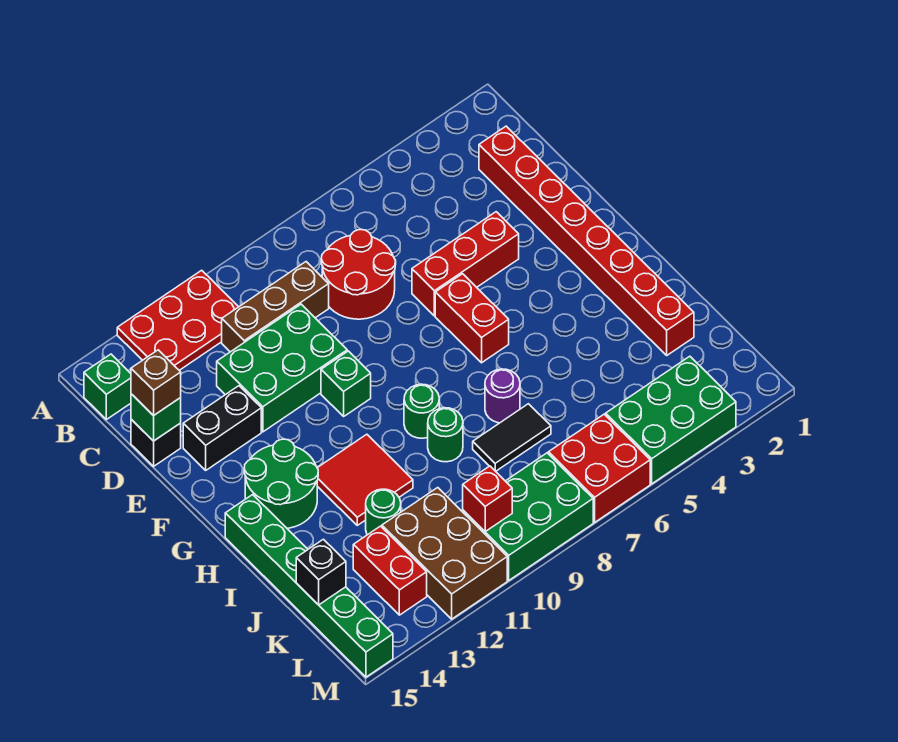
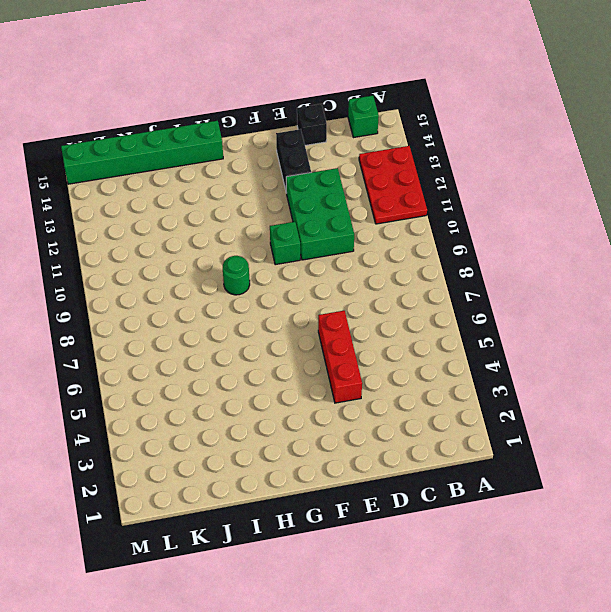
none -> red brick C2:J2 level 1
none -> red round brick C7:D8 level 1
none -> brown brick C9:C11 level 1

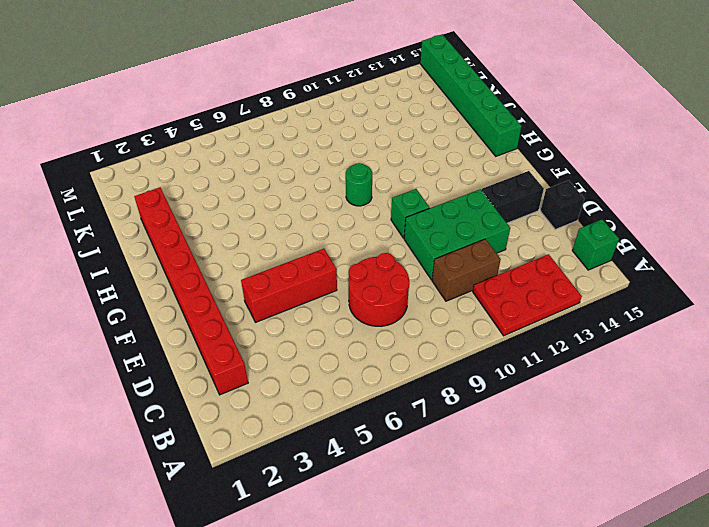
brown brick C10:C11 level 1 -> brown brick C9:C11 level 1
none -> red brick F6:G6 level 1
none -> green round brick G13:H14 level 1
none -> red tile H11:I12 level 1

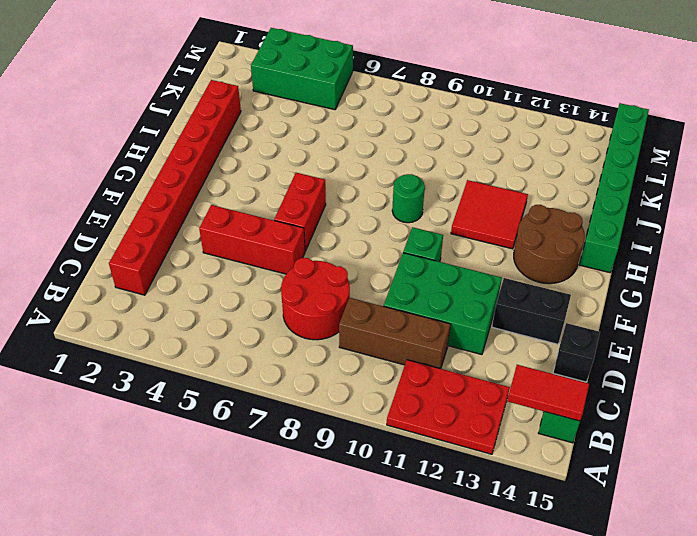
red tile B14:B15 level 2 -> none
brown round brick G13:H14 level 1 -> green round brick G13:H14 level 1
none -> purple round brick I7 level 1
none -> green round brick I9 level 1
none -> black tile J7:J8 level 1

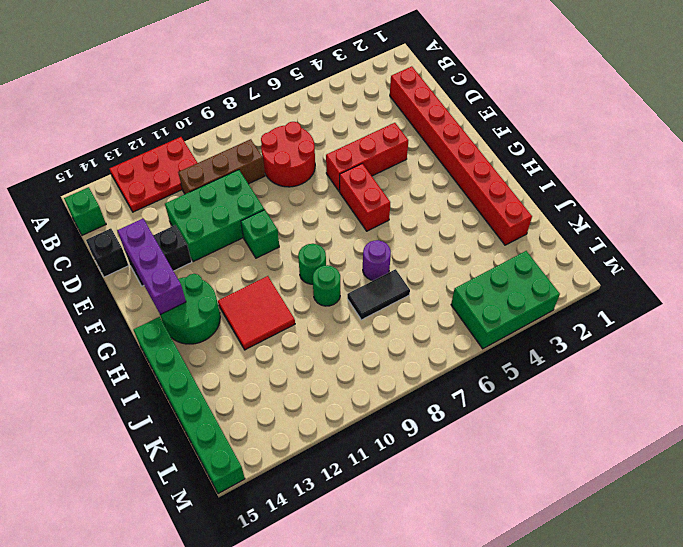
purple brick E14:G14 level 2 -> none
none -> green round brick J12 level 1
none -> brown brick K11:M12 level 1
none -> red brick K13:L13 level 1

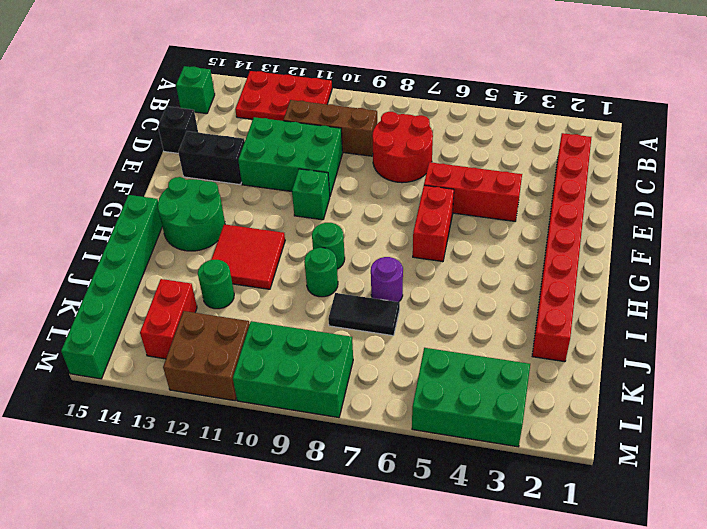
brown brick L11:M12 level 1 -> brown brick K11:M12 level 1
none -> red brick L6:M7 level 1
none -> green brick D15 level 2
none -> black brick K15 level 2

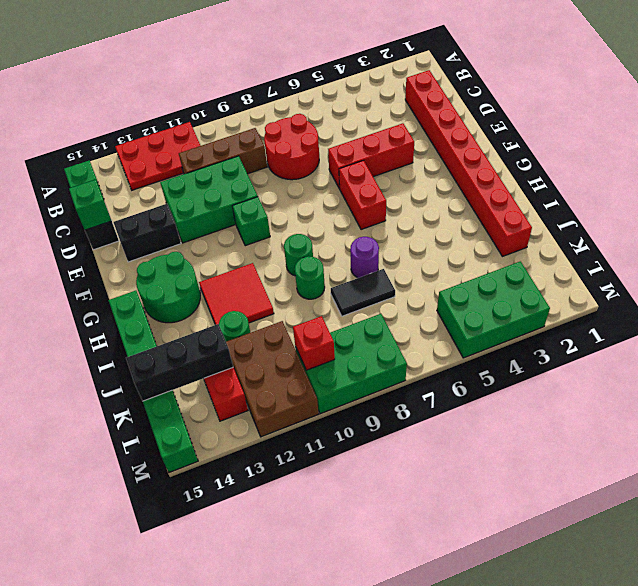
black brick K13:K15 level 2 -> black brick K15 level 2
none -> red brick L6:M7 level 1
none -> brown brick D15 level 3

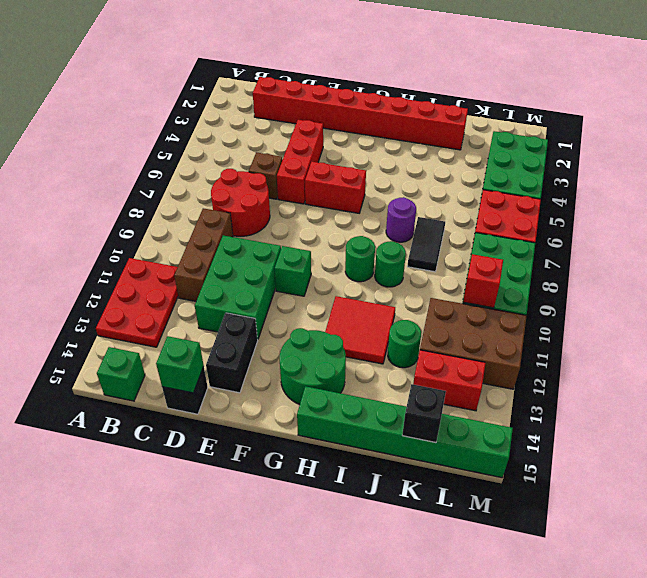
brown brick D6 level 1 -> brown brick D15 level 3

